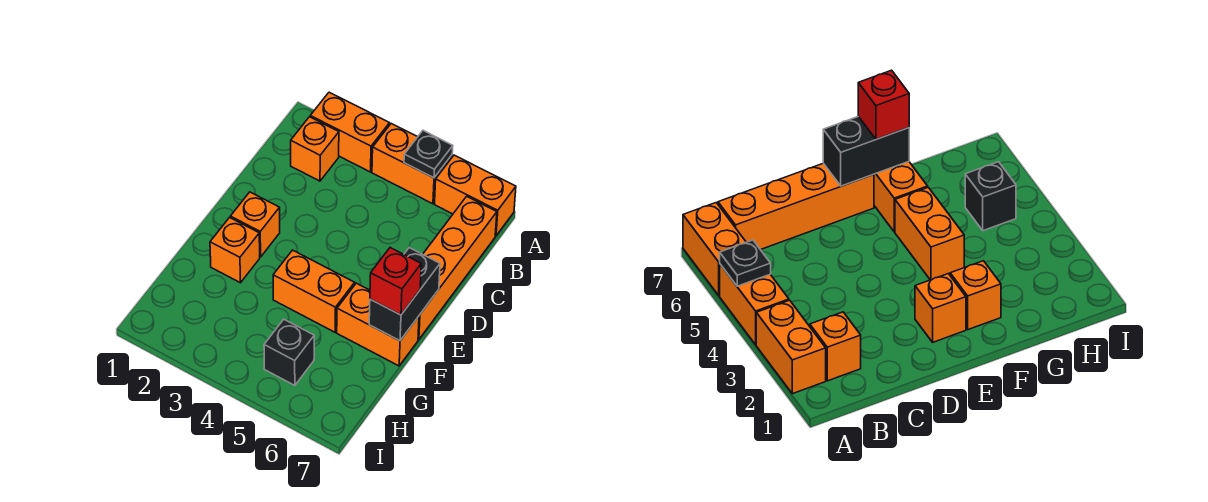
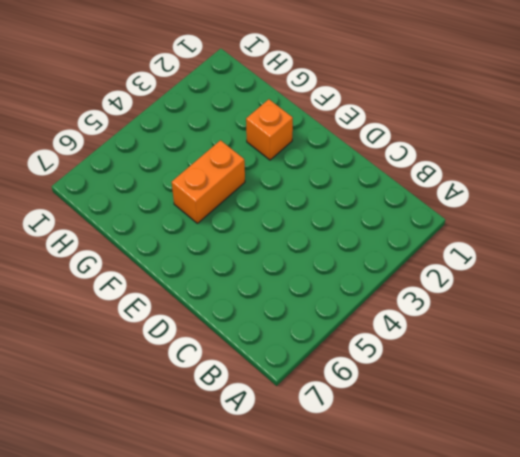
none -> orange brick A2:A3 level 1
none -> orange brick A4:A5 level 1
none -> orange brick A6:A7 level 1

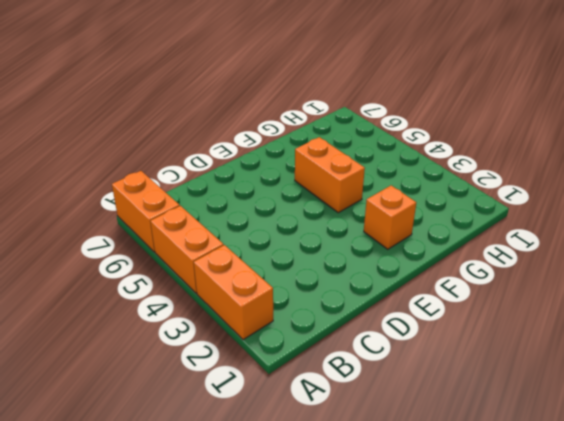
none -> orange brick B2 level 1
none -> orange brick B7:E7 level 1
none -> orange brick E2 level 1

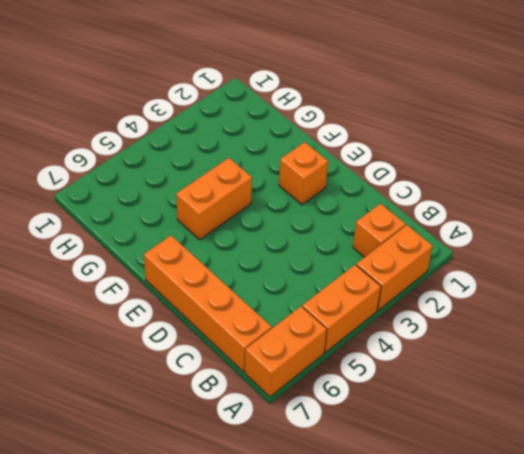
none -> orange brick F2 level 1
none -> orange brick F6:F7 level 1
none -> black brick H5 level 1

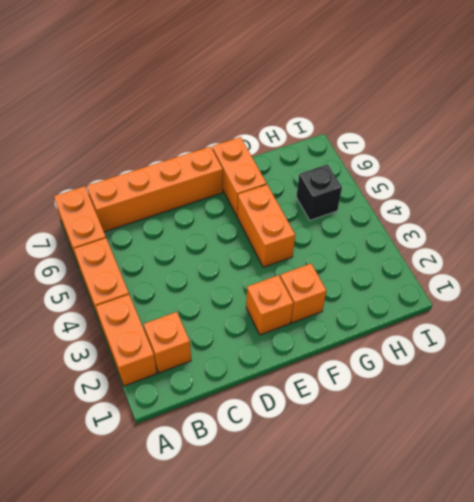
none -> black plate A5 level 2
none -> black brick E7:F7 level 2
none -> red brick F7 level 3

